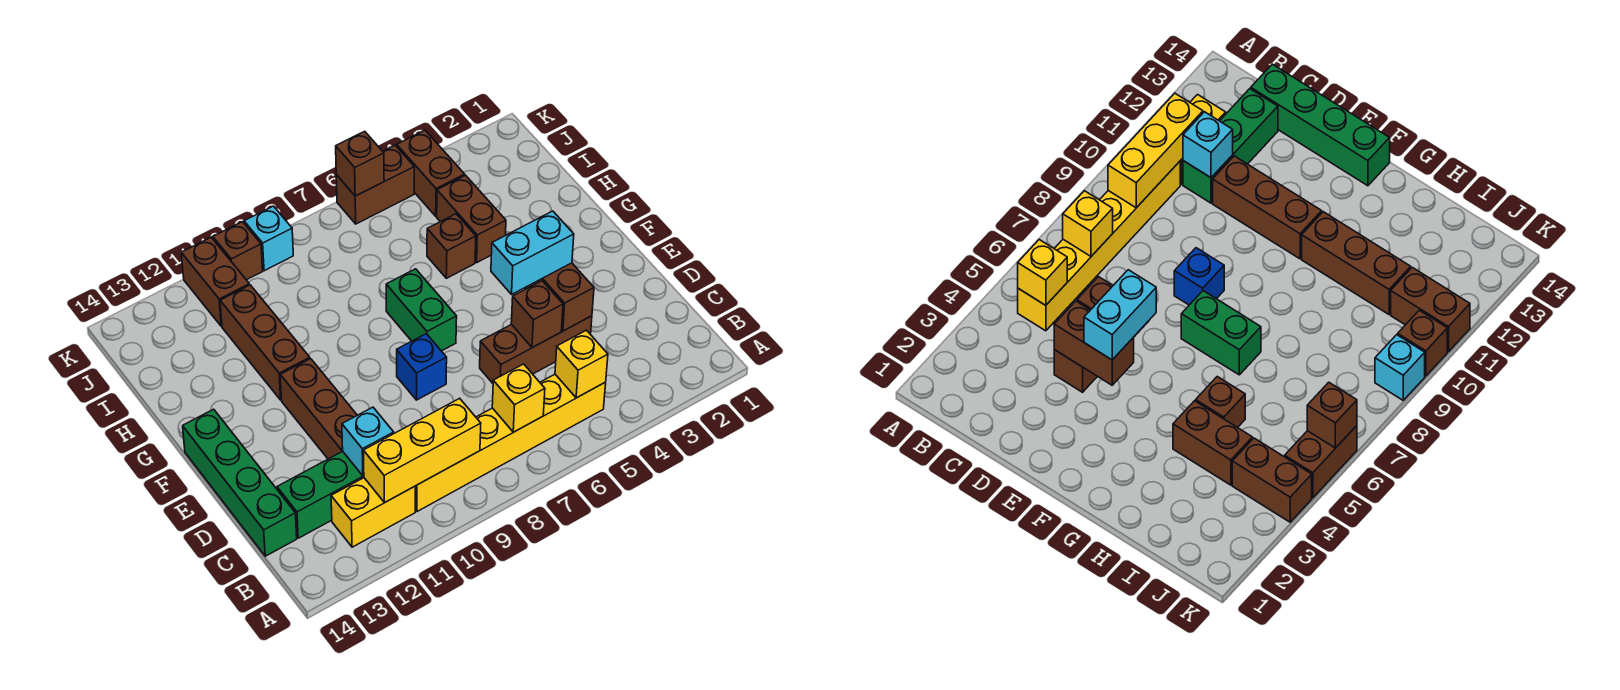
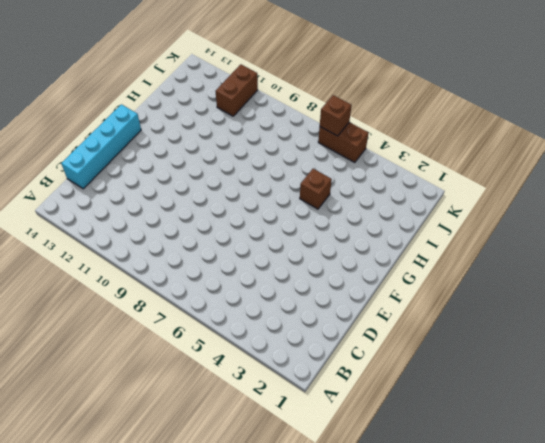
cyan brick C14:F14 level 1 -> green brick C14:F14 level 1
none -> yellow brick B5:B10 level 1
none -> yellow brick B11:B12 level 1
none -> green brick C11:C13 level 1

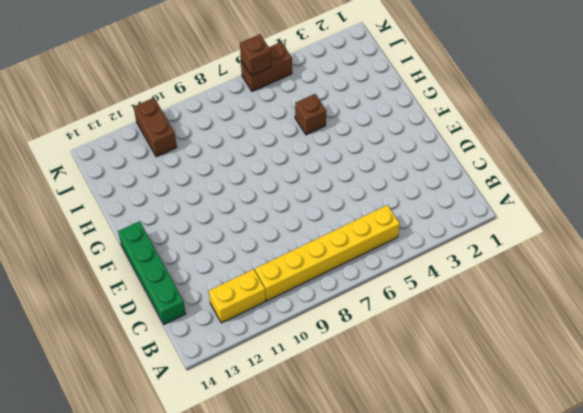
none -> green brick C11:C13 level 1
none -> brown brick D4:D6 level 1
none -> brown brick D11:F11 level 1

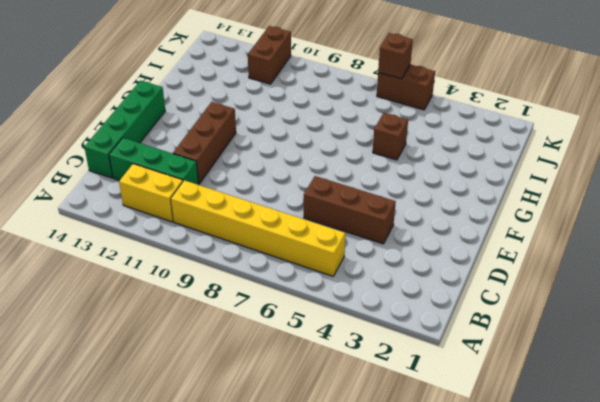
none -> blue brick E8 level 1
none -> green brick F7:G7 level 1
none -> brown brick G11:I11 level 1

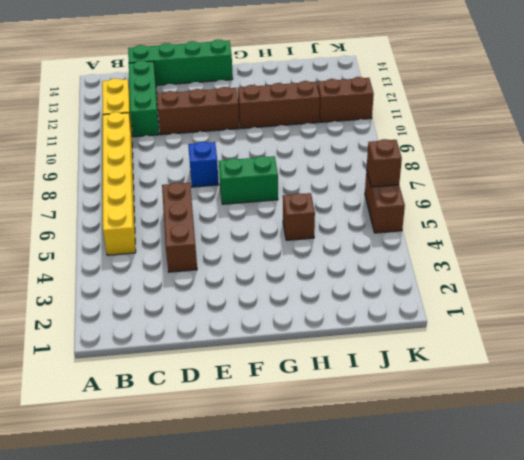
none -> brown brick H4:I4 level 1
none -> brown brick J4:K4 level 1
none -> cyan brick K9 level 1

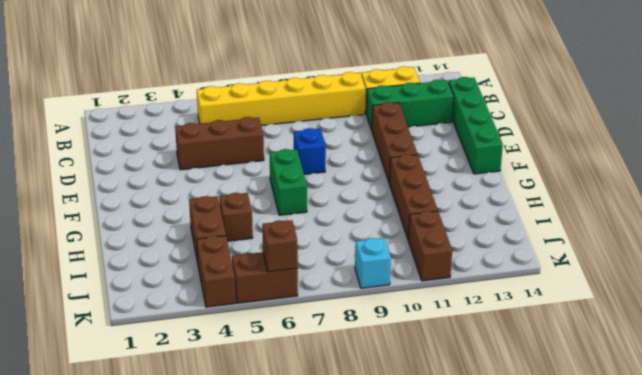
none -> brown brick K10 level 1
none -> yellow brick B5 level 2
none -> yellow brick B7 level 2

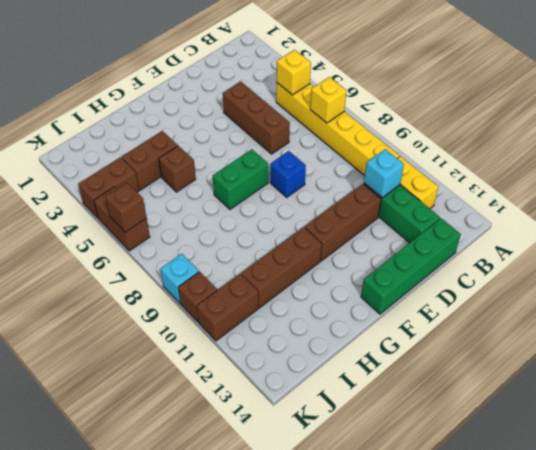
none -> yellow brick B9:B11 level 2
none -> brown brick D4:E4 level 2
none -> brown brick D5 level 2

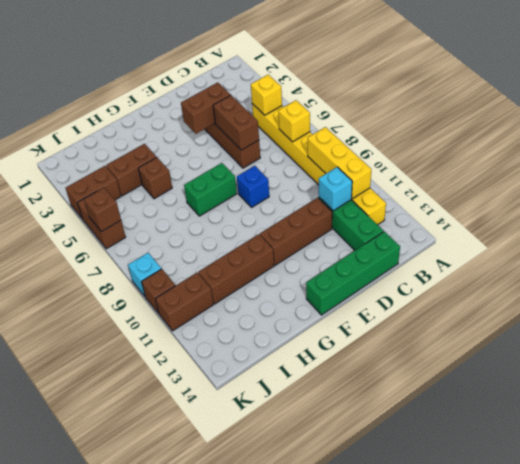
brown brick D5:D6 level 2 -> brown brick D5 level 2
none -> cyan brick E4:E5 level 3

